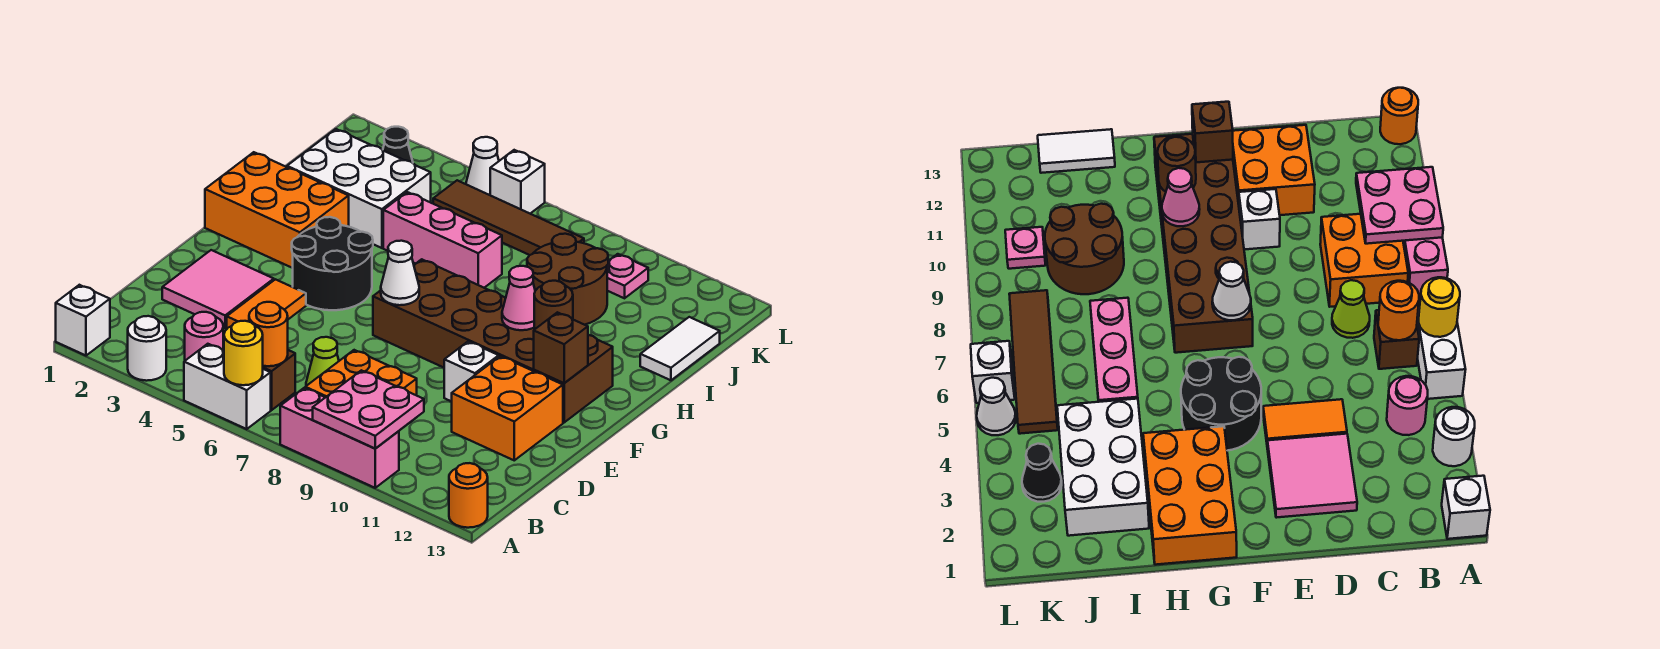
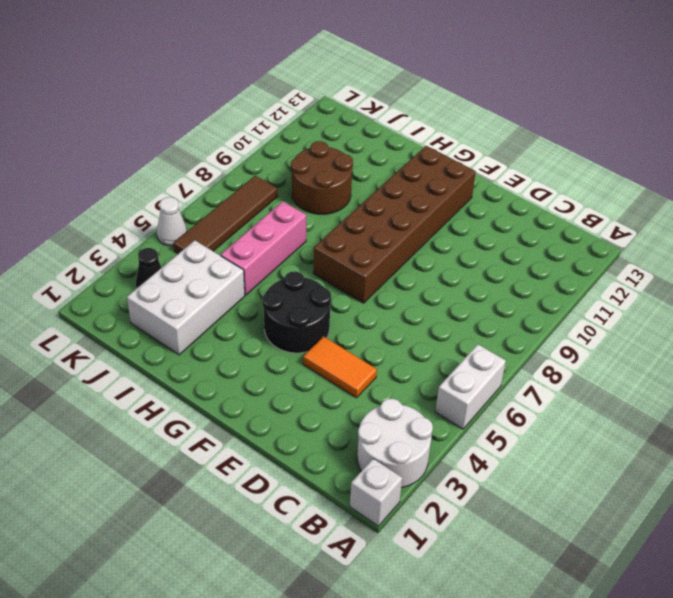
white round brick A2:B3 level 1 -> white round brick A3 level 1
none -> pink brick A8:A10 level 1
none -> orange round brick A13 level 1
none -> pink round brick B4 level 1
none -> brown brick B6 level 1

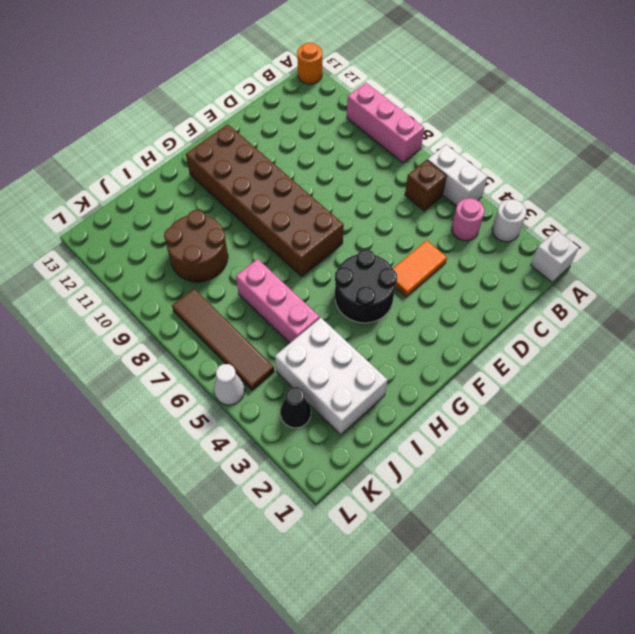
none -> orange brick B8:C9 level 1
none -> lime cone C7 level 1
none -> pink tile D2:E3 level 1
none -> orange brick D11:E12 level 1

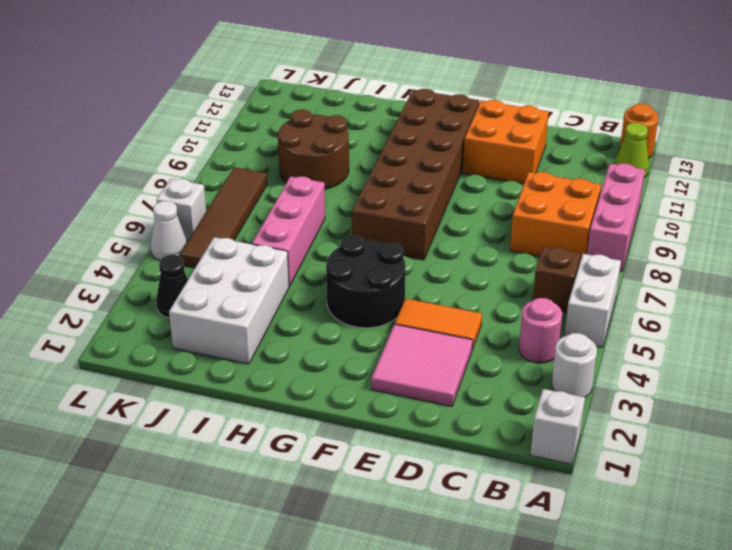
lime cone A12 level 1 -> lime cone C7 level 1
none -> white brick E10 level 1
none -> orange brick G1:H3 level 1
none -> white tile I13:J13 level 1
none -> pink plate K10 level 1

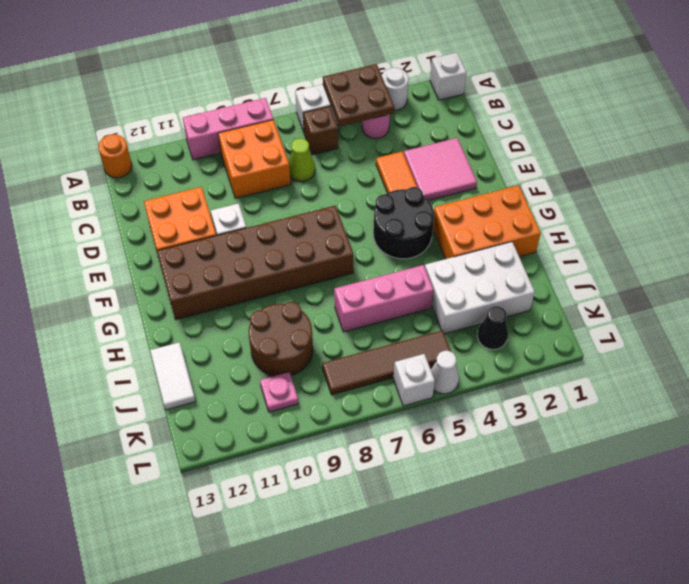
brown plate A4:B5 level 2 -> none
none -> yellow round brick A6 level 2
none -> pink plate A9:B10 level 2
none -> orange round brick B6 level 2
none -> white cone F7 level 2

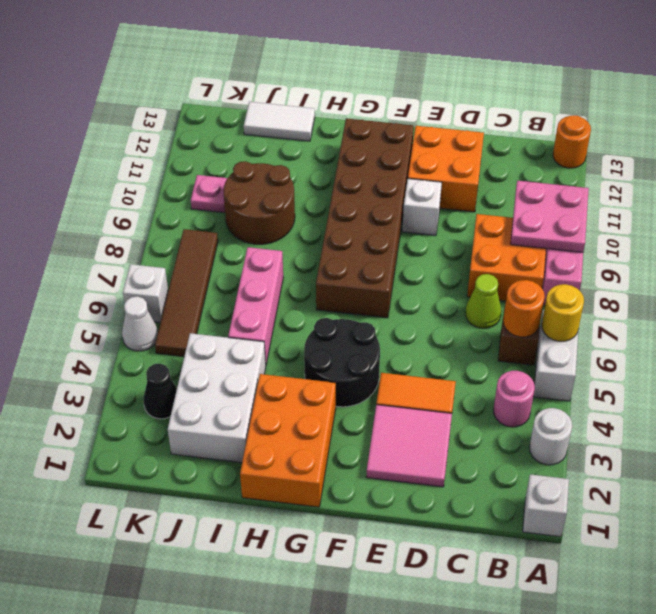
none -> white cone F7 level 2
none -> brown brick F12 level 2
none -> pink cone G10 level 2
none -> brown round brick G11 level 2

